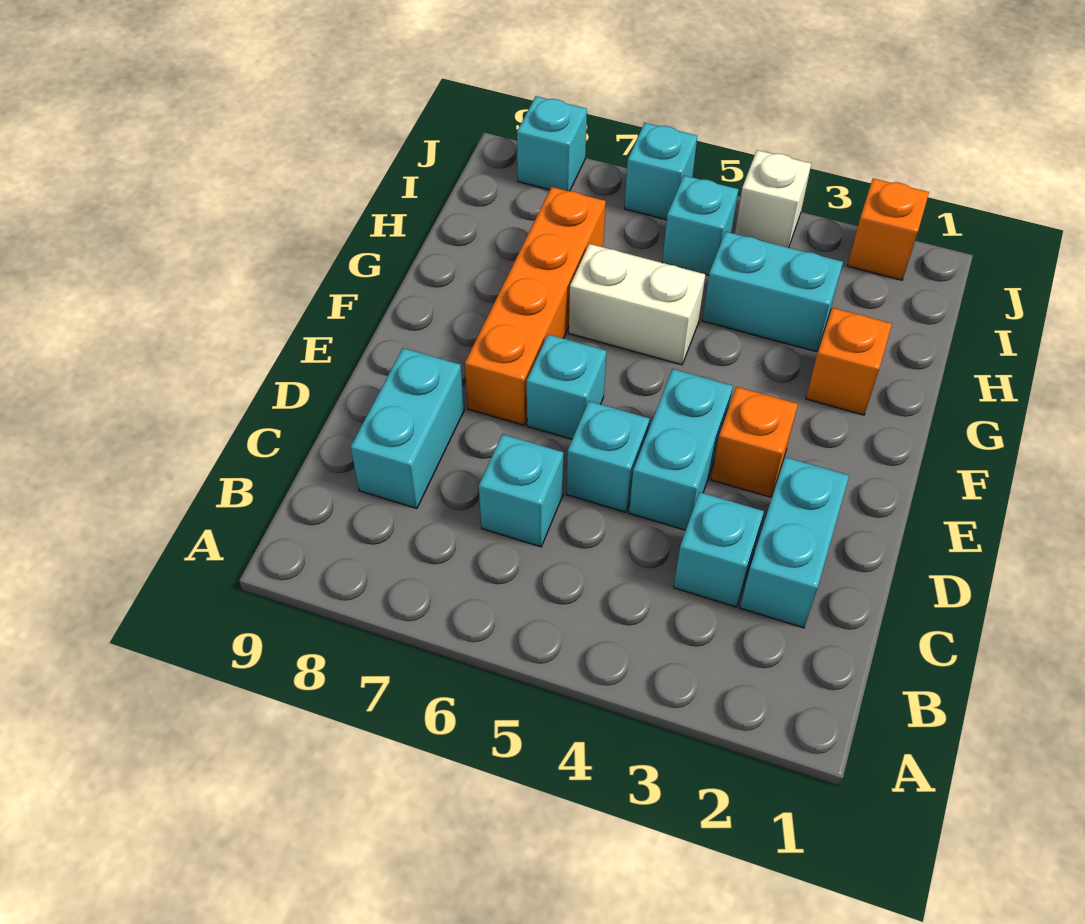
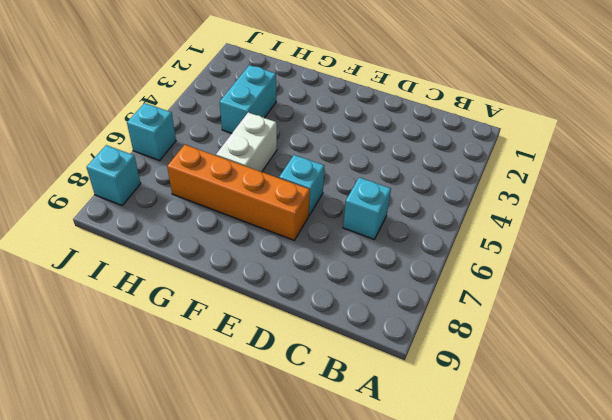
none -> cyan brick C2:D2 level 1
none -> cyan brick C3 level 1
none -> cyan brick C8:D8 level 1

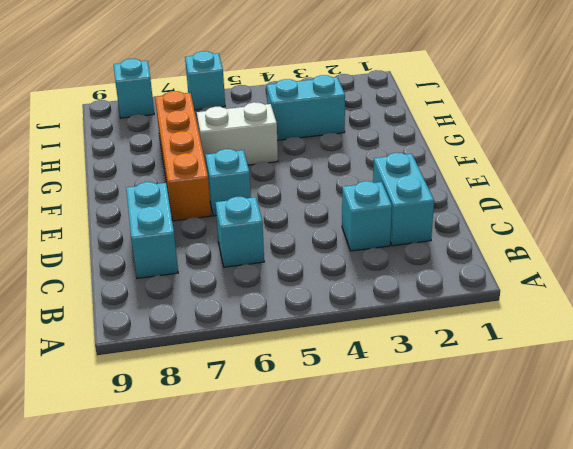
none -> cyan brick D4:E4 level 1
none -> cyan brick D5 level 1
none -> orange brick E3 level 1

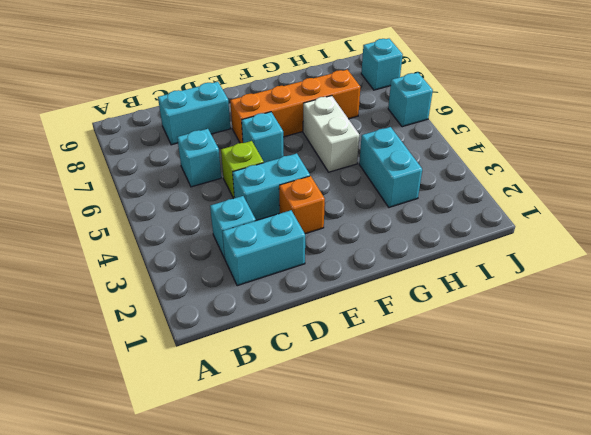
lime brick D5 level 1 -> cyan brick D5 level 1
none -> orange brick G2 level 1
none -> cyan brick I5 level 1
none -> orange brick J2 level 1

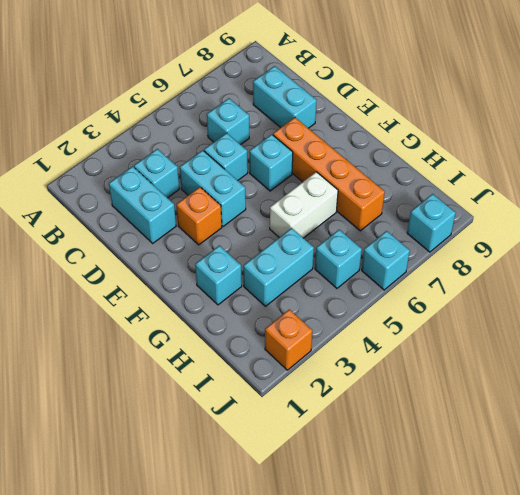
cyan brick G2 level 1 -> orange brick G2 level 1
none -> white brick J4 level 1

